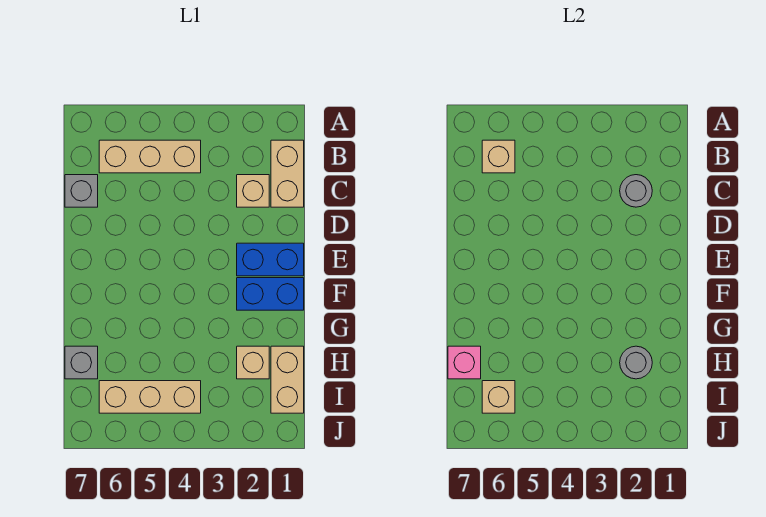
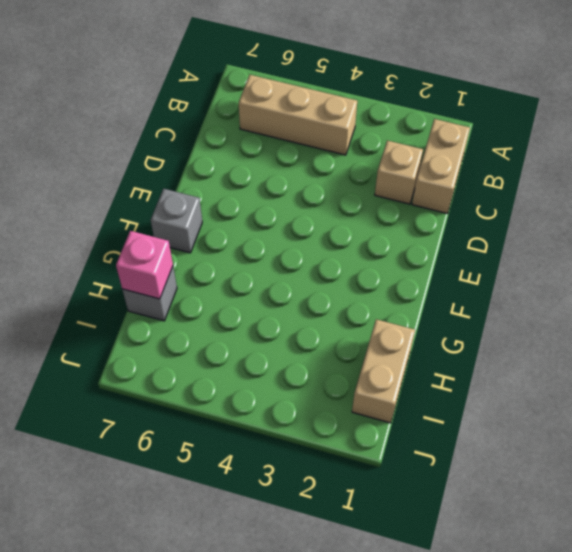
grey brick F7 level 1 -> grey brick C7 level 1
none -> blue brick E1:E2 level 1
none -> blue brick F1:F2 level 1
none -> tan brick H2 level 1

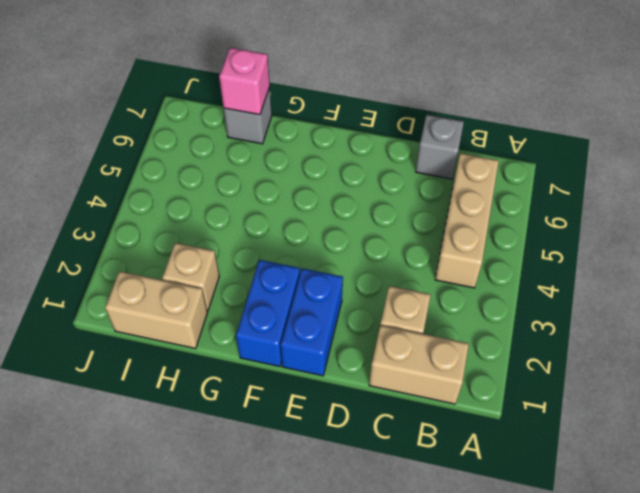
none -> tan brick I4:I6 level 1
none -> tan brick B6 level 2
none -> grey round brick C2 level 2

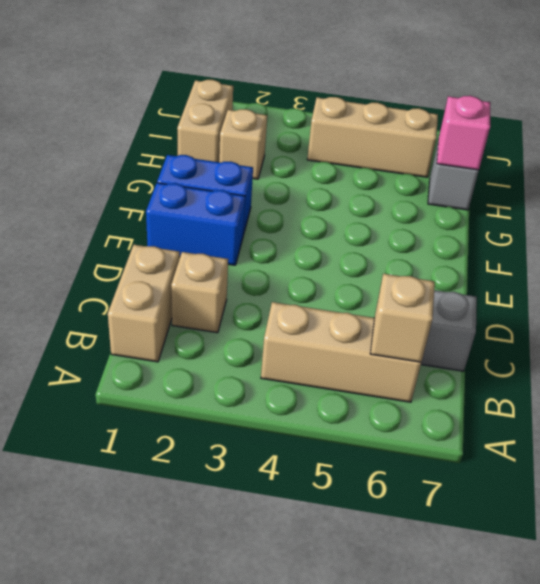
none -> grey round brick C2 level 2
none -> grey round brick H2 level 2
none -> tan brick I6 level 2

